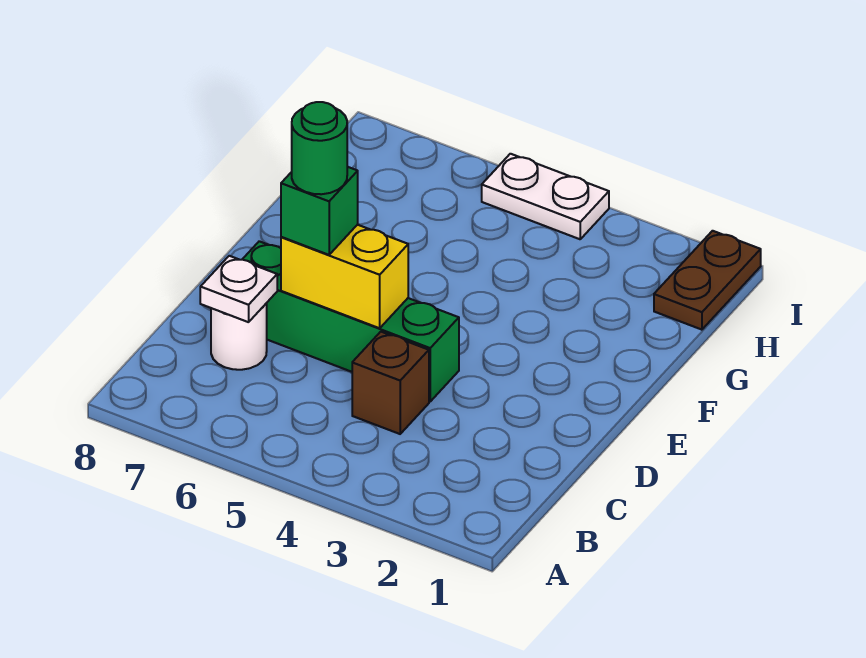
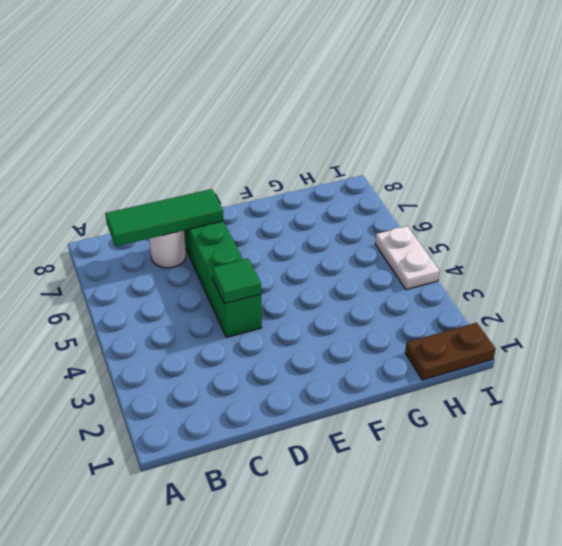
green tile B7:D7 level 2 -> white plate C7 level 2
green tile D4 level 2 -> none
none -> brown brick C4 level 1
none -> yellow brick D5:D6 level 2

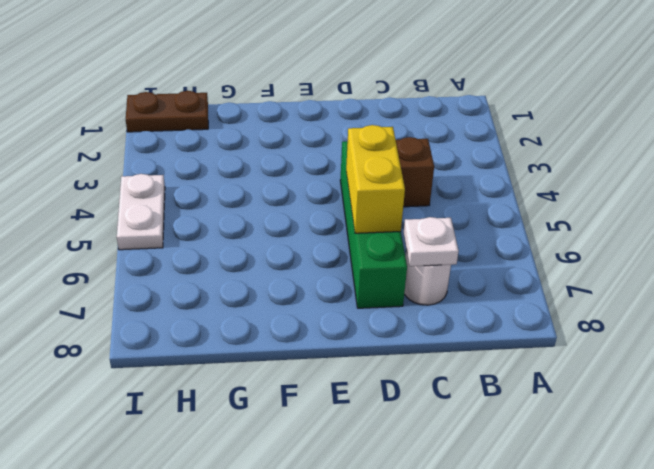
none -> green brick D6 level 3
none -> green round brick D6 level 4

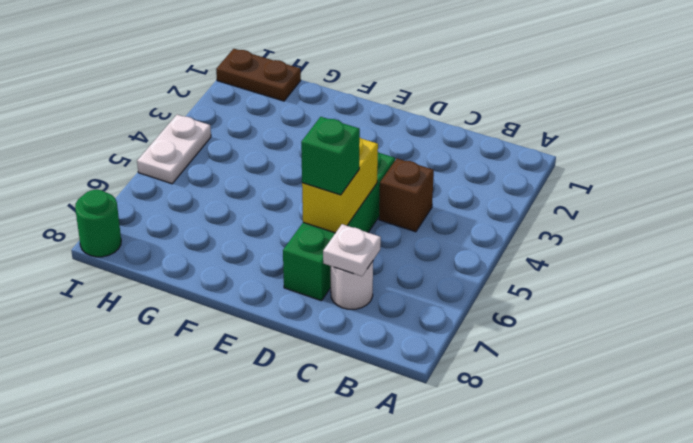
green round brick I8 level 1 -> green round brick D6 level 4

